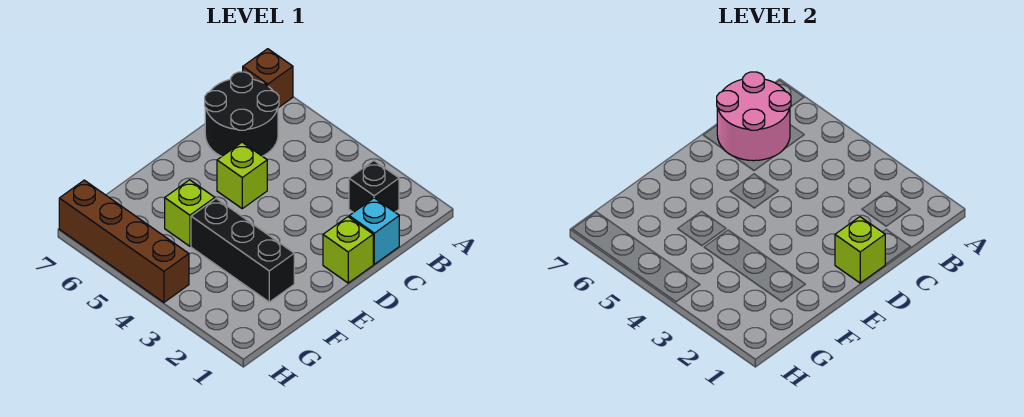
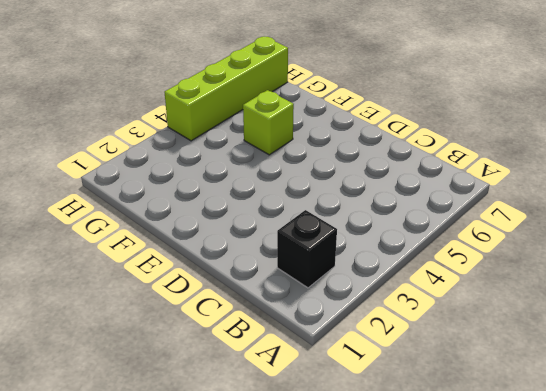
lime brick H4:H7 level 1 -> brown brick H4:H7 level 1
none -> brown brick A7 level 1
none -> black round brick B6:C7 level 1

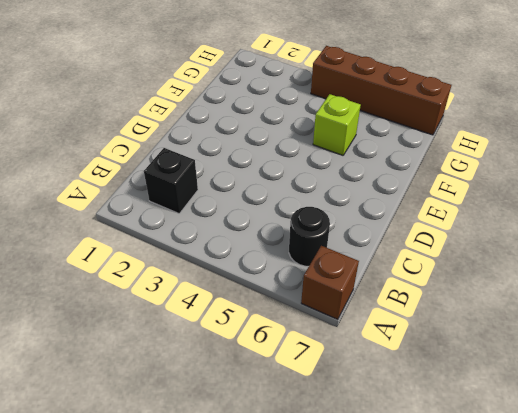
black round brick B6 level 1 -> black round brick B6:C7 level 1
none -> cyan brick C1 level 1
none -> lime brick D1 level 1

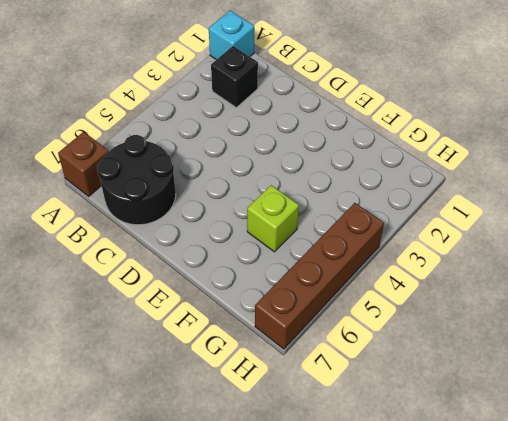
cyan brick A1 level 1 -> cyan brick C1 level 1
none -> lime brick D1 level 1
none -> lime brick D5 level 1

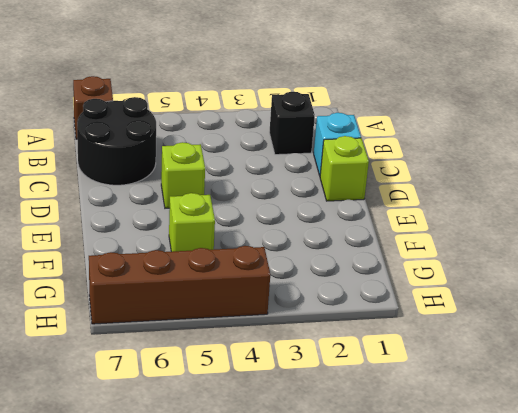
none -> black brick F2:F4 level 1
none -> pink round brick B6:C7 level 2

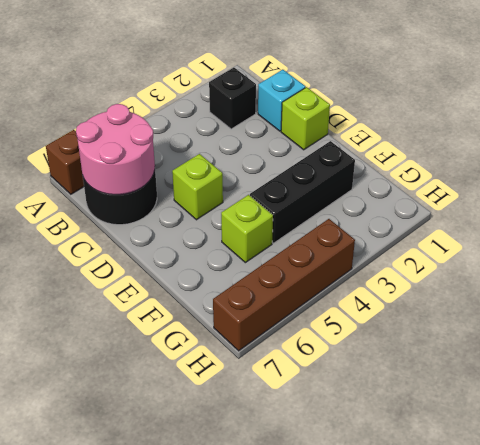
none -> lime brick D1 level 2

